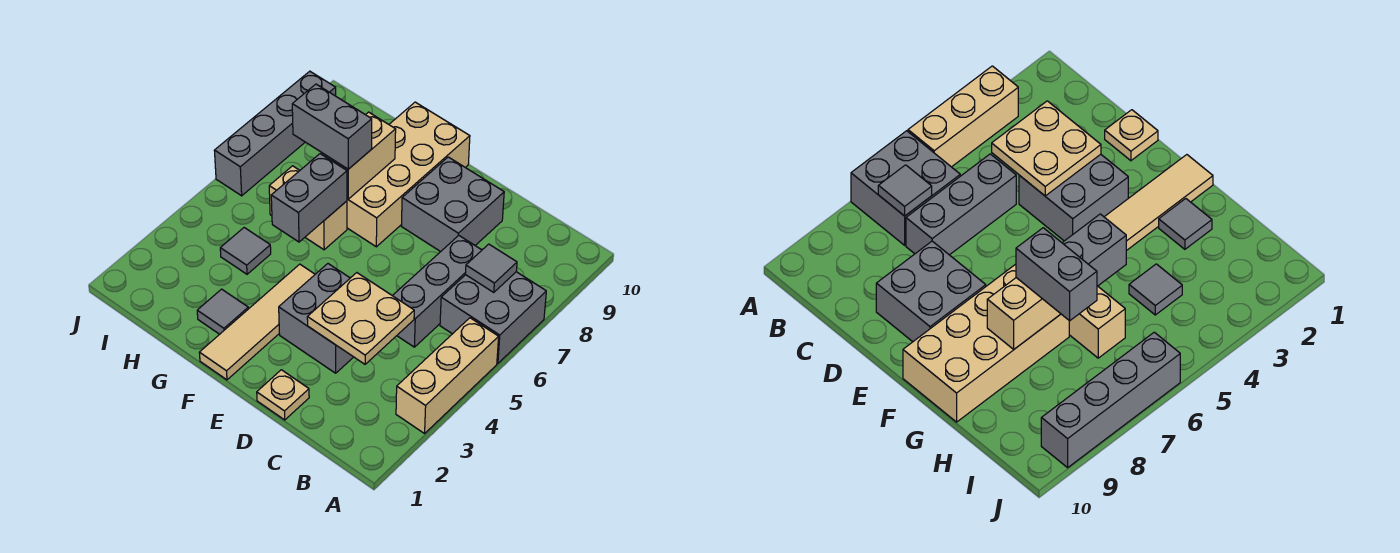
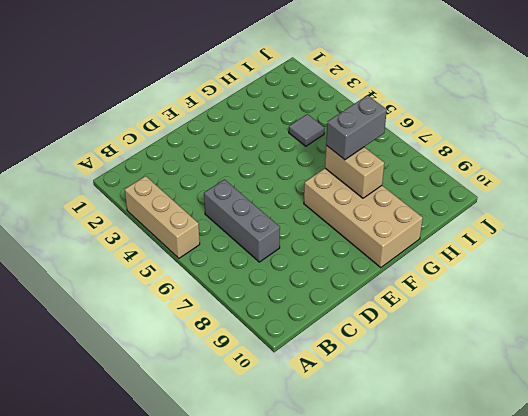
none -> grey brick A6:B7 level 1
none -> tan plate D1 level 1
none -> grey brick D3:E4 level 1

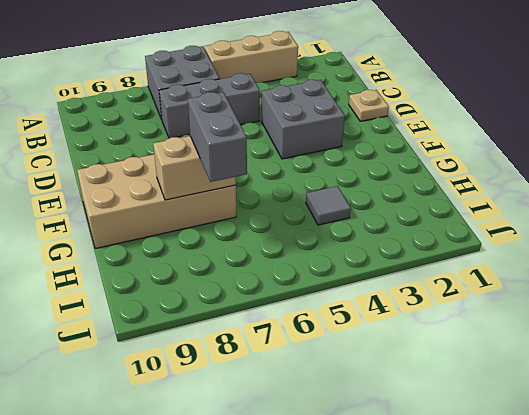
none -> grey brick D8:E9 level 1
none -> tan tile F1:F4 level 1
none -> grey tile G2 level 1

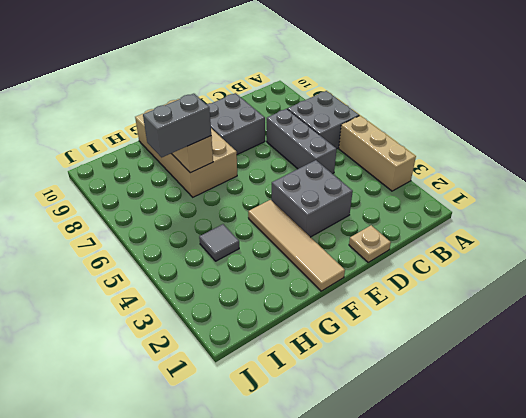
none -> grey tile G2 level 1
none -> tan brick G6:H6 level 1
none -> grey brick J6:J9 level 1

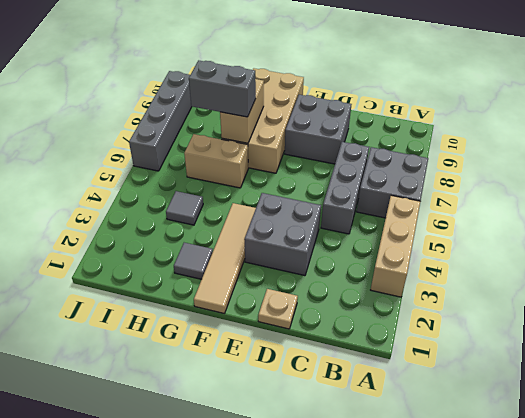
none -> grey tile B7 level 2
none -> tan plate C3:D4 level 2
none -> grey brick G5:G6 level 2

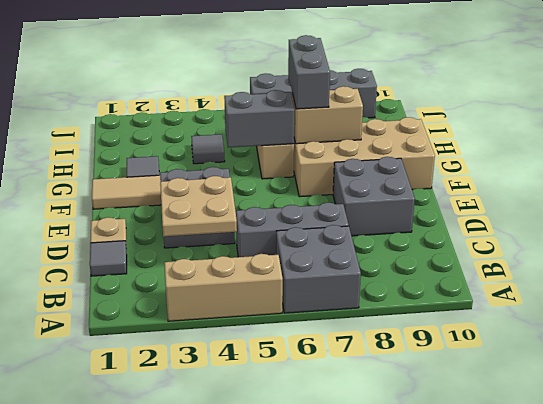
grey tile C1 level 1 -> grey tile B7 level 2

